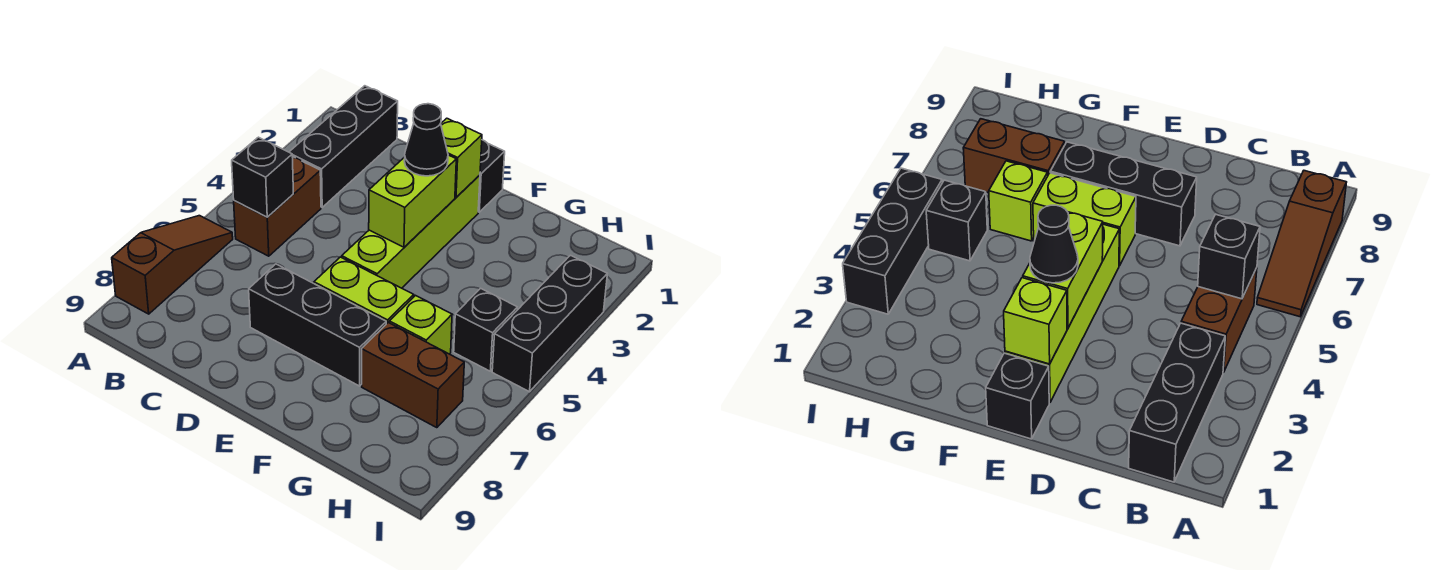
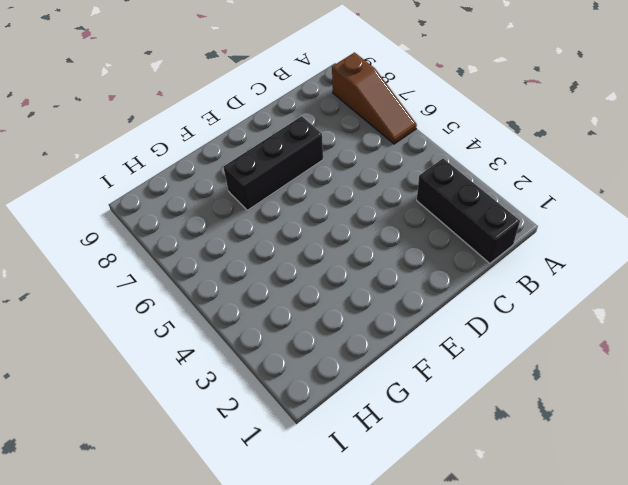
none -> brown brick B4:B5 level 1
none -> black brick E1 level 1
none -> lime brick E2:E5 level 1

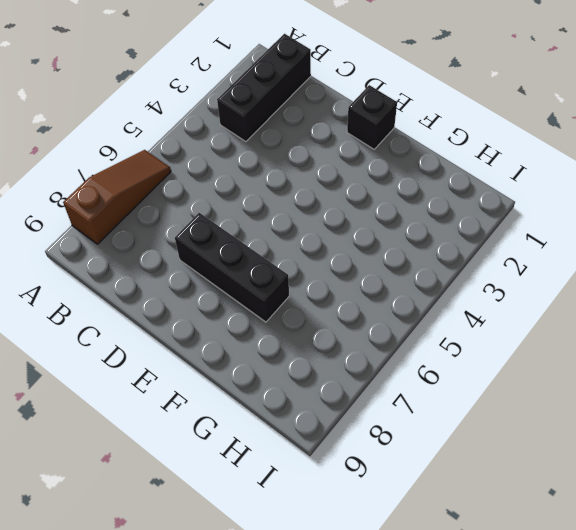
none -> brown brick B4:B5 level 1
none -> lime brick E2:E5 level 1
none -> lime brick E6:F6 level 1

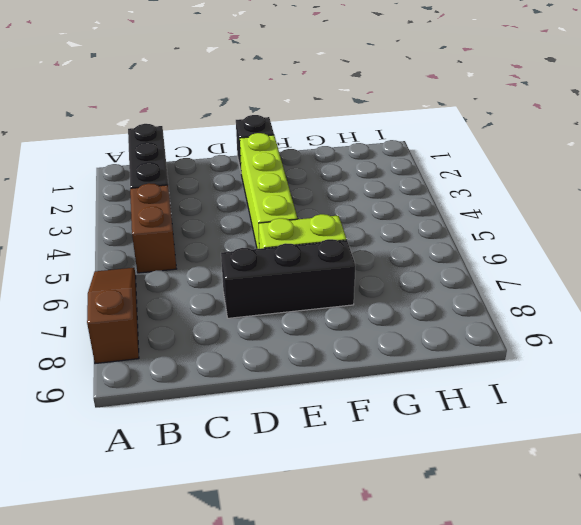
none -> lime brick G6 level 1
none -> brown brick G7:H7 level 1
none -> black brick H5 level 1

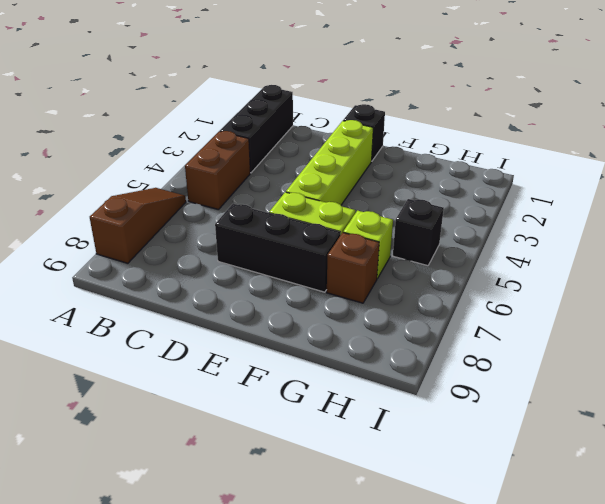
brown brick G7 level 1 -> brown brick G7:H7 level 1
none -> black brick I3:I5 level 1
none -> black brick B5 level 2
none -> lime brick E2 level 2

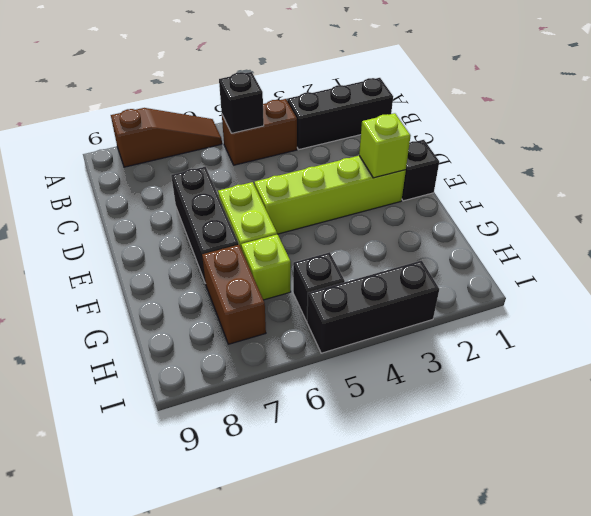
none -> lime brick E3:E4 level 2
none -> black cone E3 level 3

